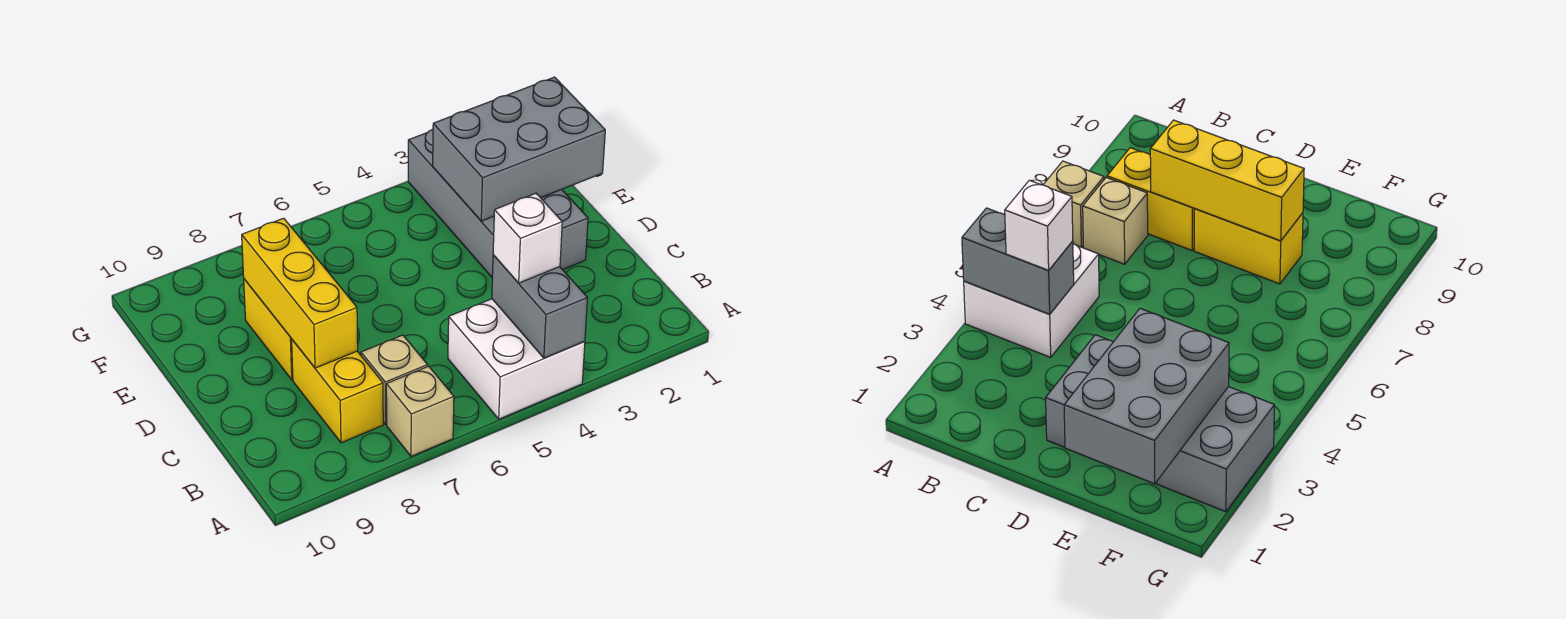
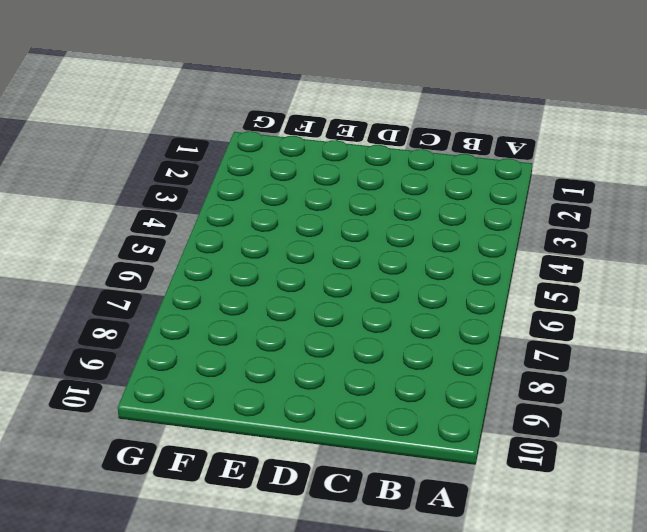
none -> white brick A4:B5 level 1
none -> tan brick A7 level 1

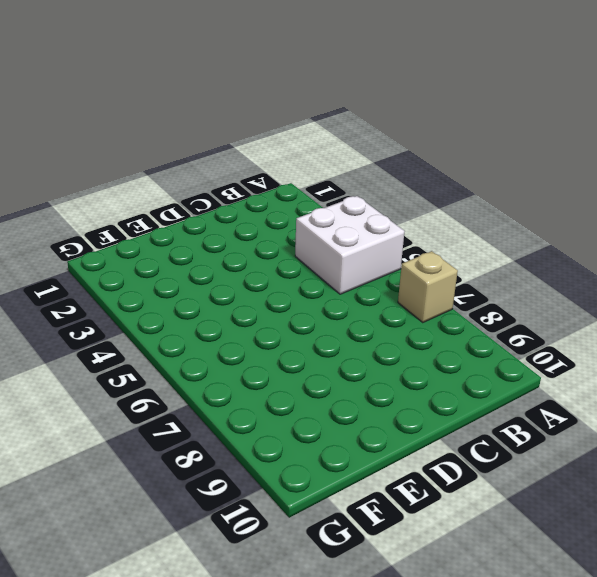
none -> tan brick B7 level 1
none -> yellow brick B8:C8 level 1

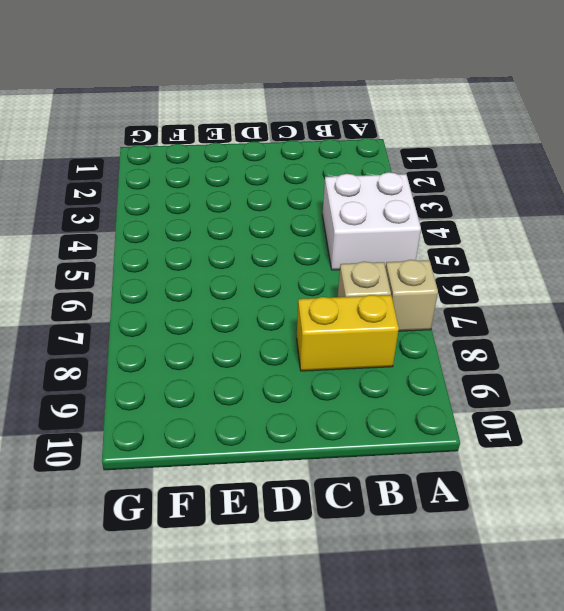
none -> grey brick D2:G3 level 1
none -> yellow brick D8:E8 level 1

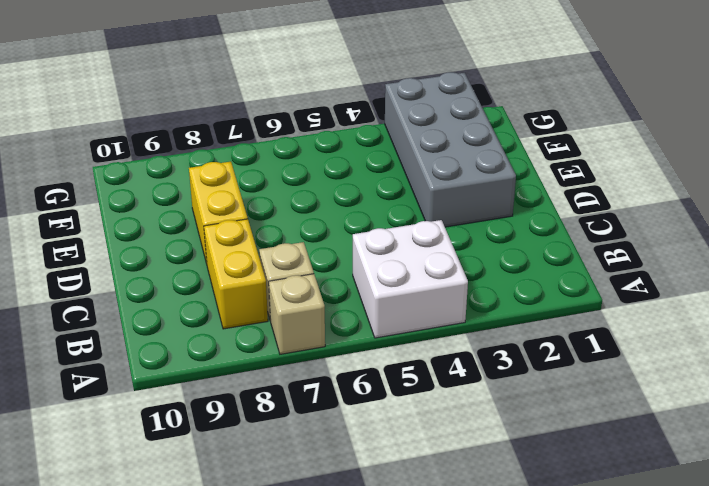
none -> grey brick A4:B4 level 2
none -> yellow brick C8:E8 level 2

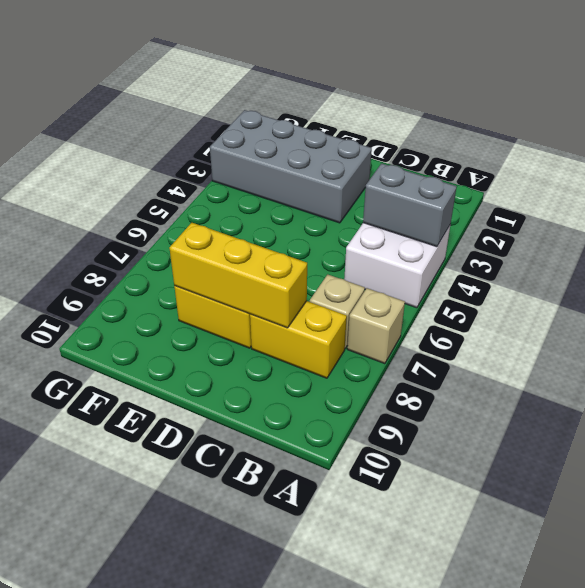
none -> grey brick E1:F3 level 2
none -> white brick B4 level 3

